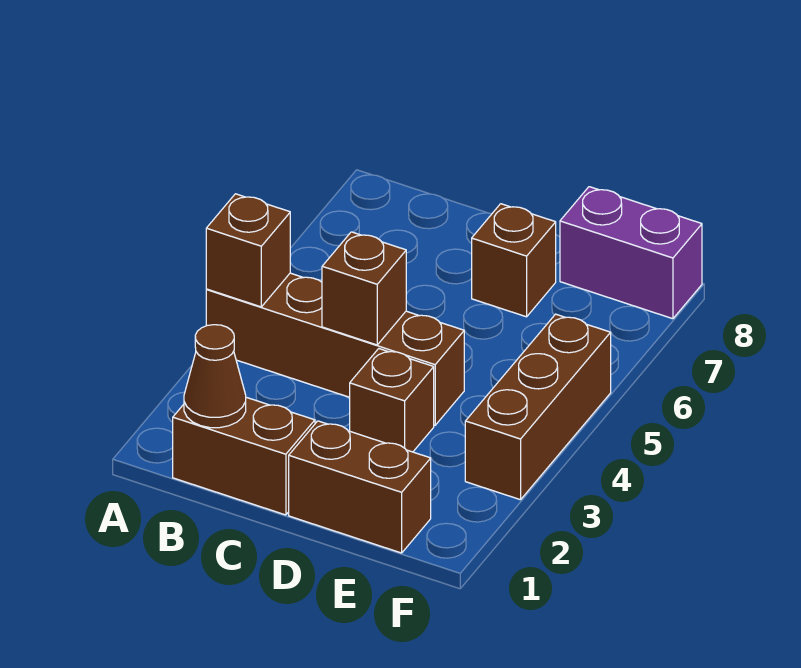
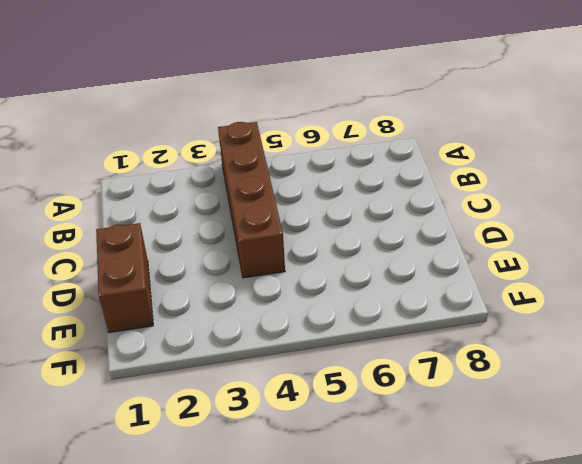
none -> brown brick B1:C1 level 1
none -> brown brick D3 level 1

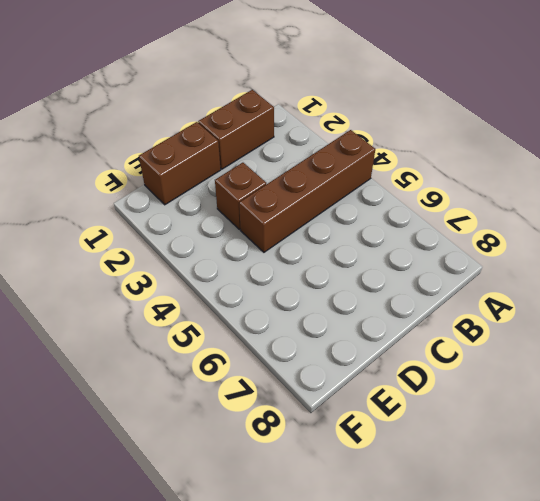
none -> brown brick D7 level 1
none -> purple brick E8:F8 level 1

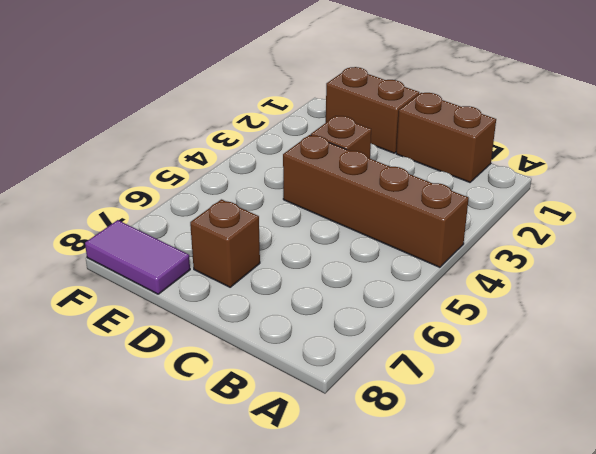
purple tile E8:F8 level 1 -> purple brick E8:F8 level 1
none -> brown brick F3:F5 level 1
none -> brown brick A4 level 2

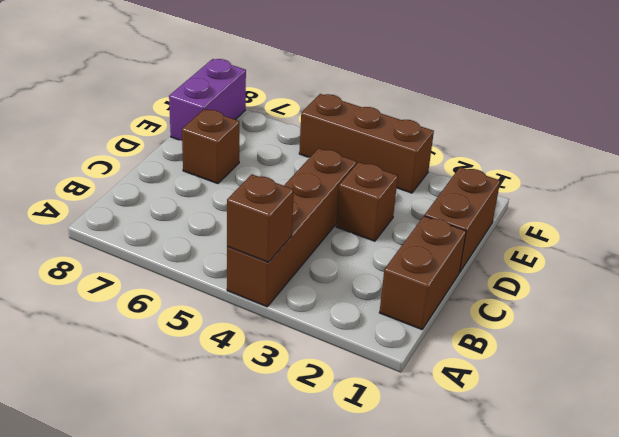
none -> brown cone B1 level 2
none -> brown brick C4 level 2

